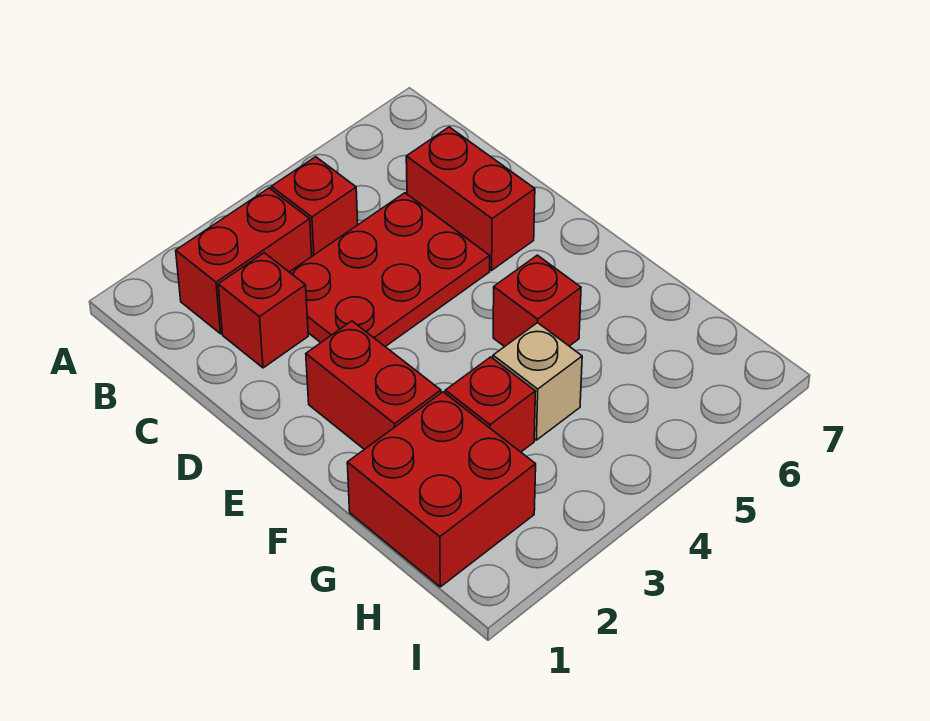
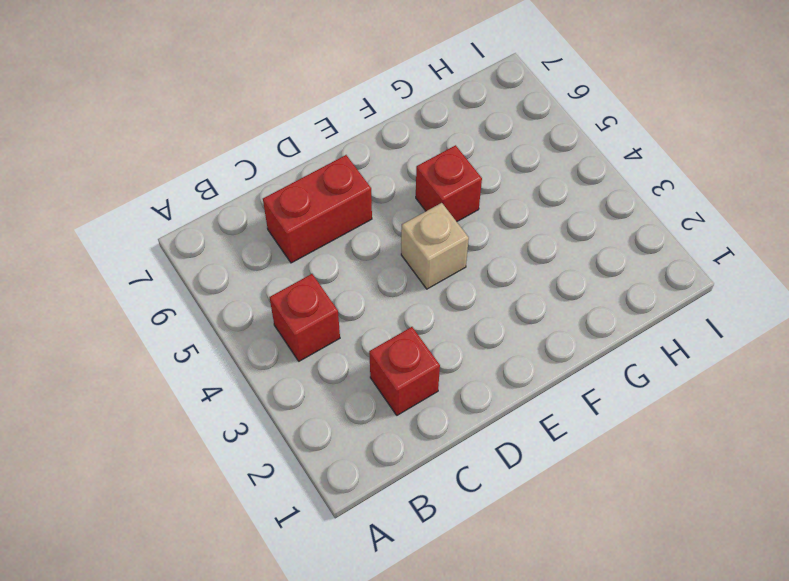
tan brick E4 level 1 -> tan brick G4 level 1
none -> red brick B2:B3 level 1
none -> red plate C3:D5 level 1

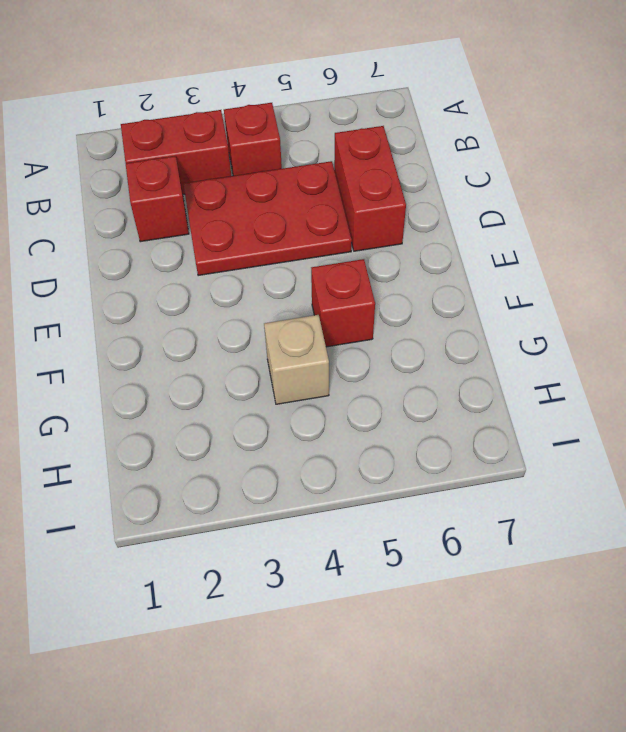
none -> red brick E2:F2 level 1
none -> red brick G1:H2 level 1

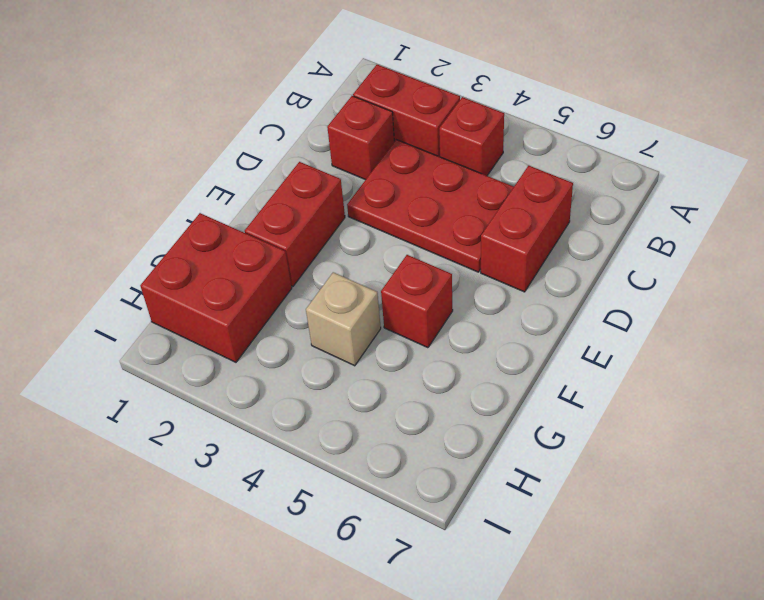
none -> red brick G3 level 1

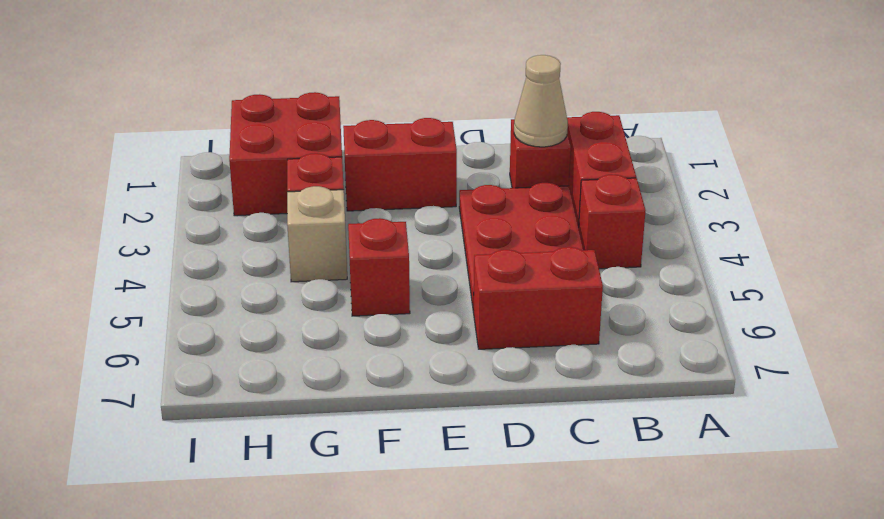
tan cone C2 level 2 -> none

